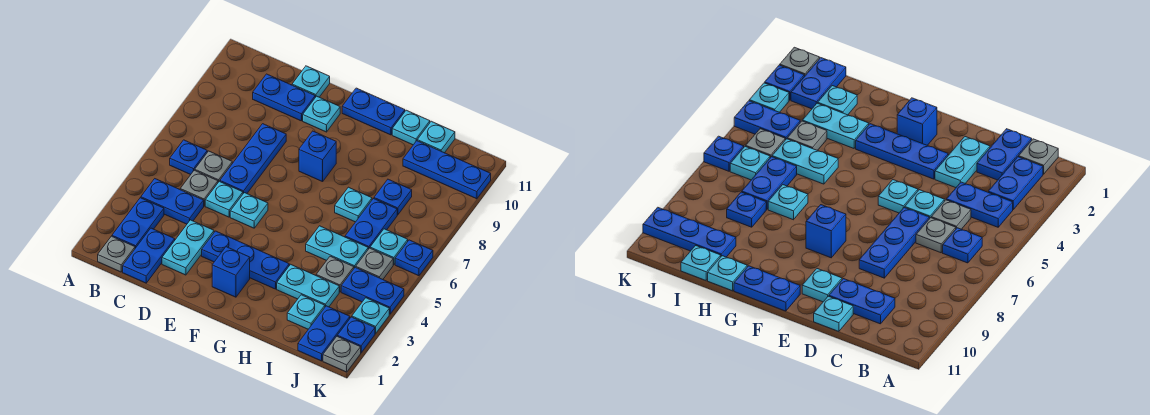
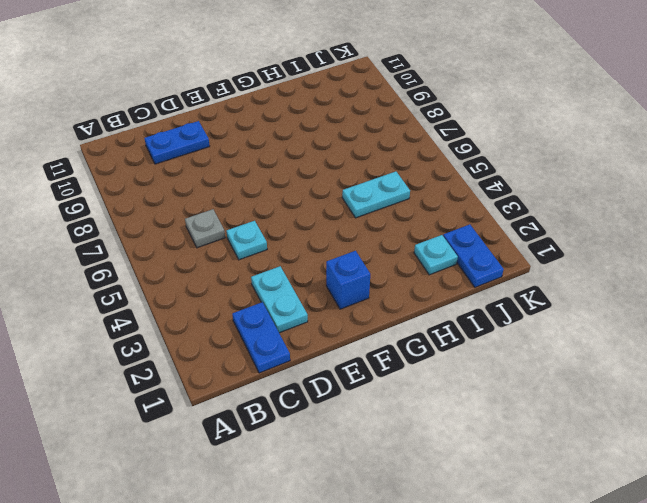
none -> grey plate B1 level 1
none -> blue plate B2:B3 level 1
none -> blue plate B4:C4 level 1
none -> blue plate B6 level 1

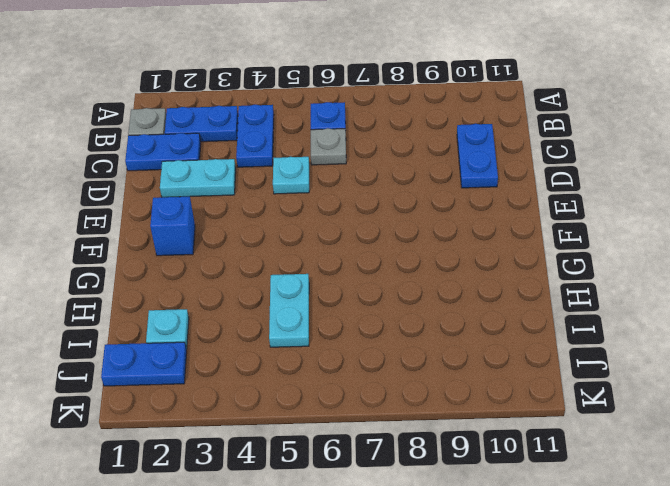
none -> grey plate C5 level 1
none -> blue plate D6:D8 level 1
none -> cyan plate D11 level 1
none -> blue plate E3:G3 level 1

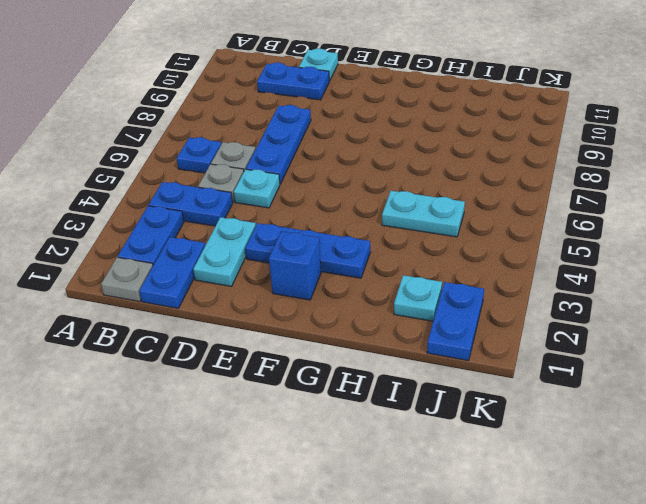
none -> cyan plate E5 level 1
none -> cyan plate E10 level 1
none -> blue brick F8 level 1
none -> blue plate F11:G11 level 1

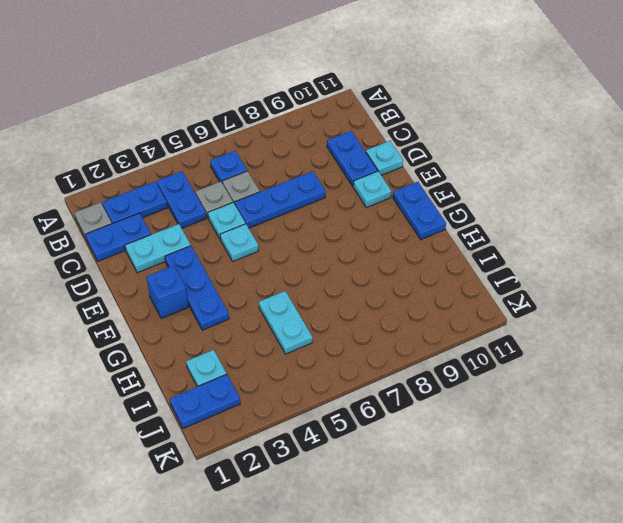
none -> blue brick F8 level 1
none -> cyan plate H3:I3 level 1
none -> cyan plate H7 level 1
none -> cyan plate H11 level 1

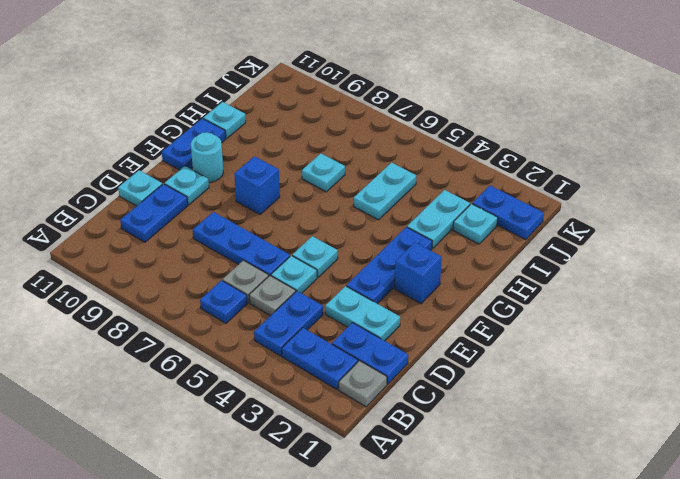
cyan round brick F10 level 1 -> none
none -> grey plate I4 level 1
none -> blue plate I6:I7 level 1
none -> blue plate I8 level 1
none -> blue plate I10:K10 level 1

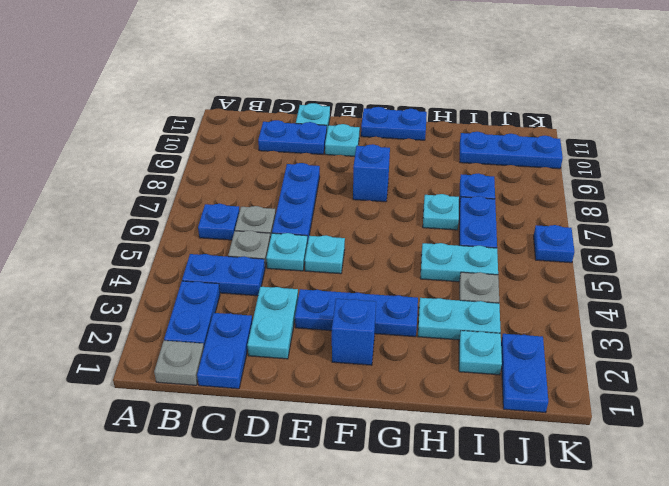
none -> cyan plate H11 level 1
none -> cyan plate I11 level 1
none -> blue plate J4:K4 level 1
none -> grey plate J5 level 1

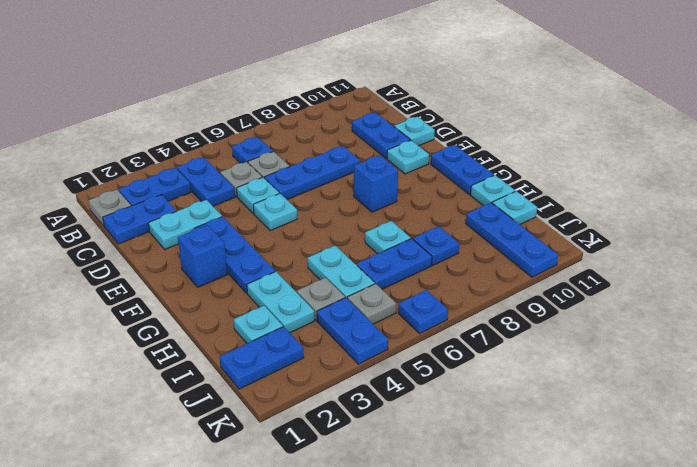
none -> cyan plate J6 level 1
none -> grey plate K1 level 1
none -> blue plate K2 level 1
none -> cyan plate K3 level 1

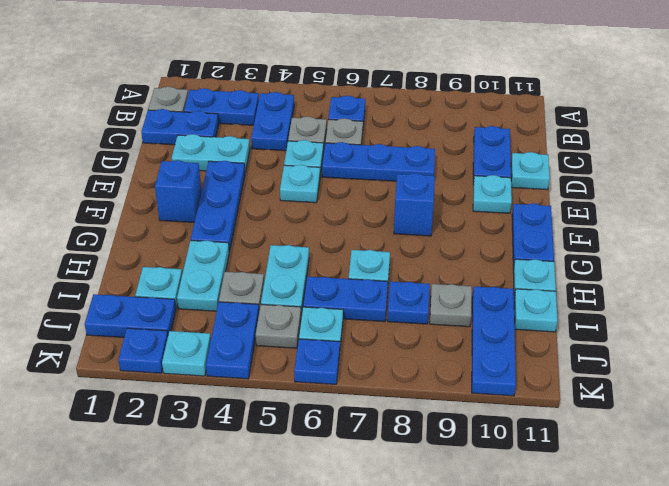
grey plate I9 level 1 -> grey plate K1 level 1

